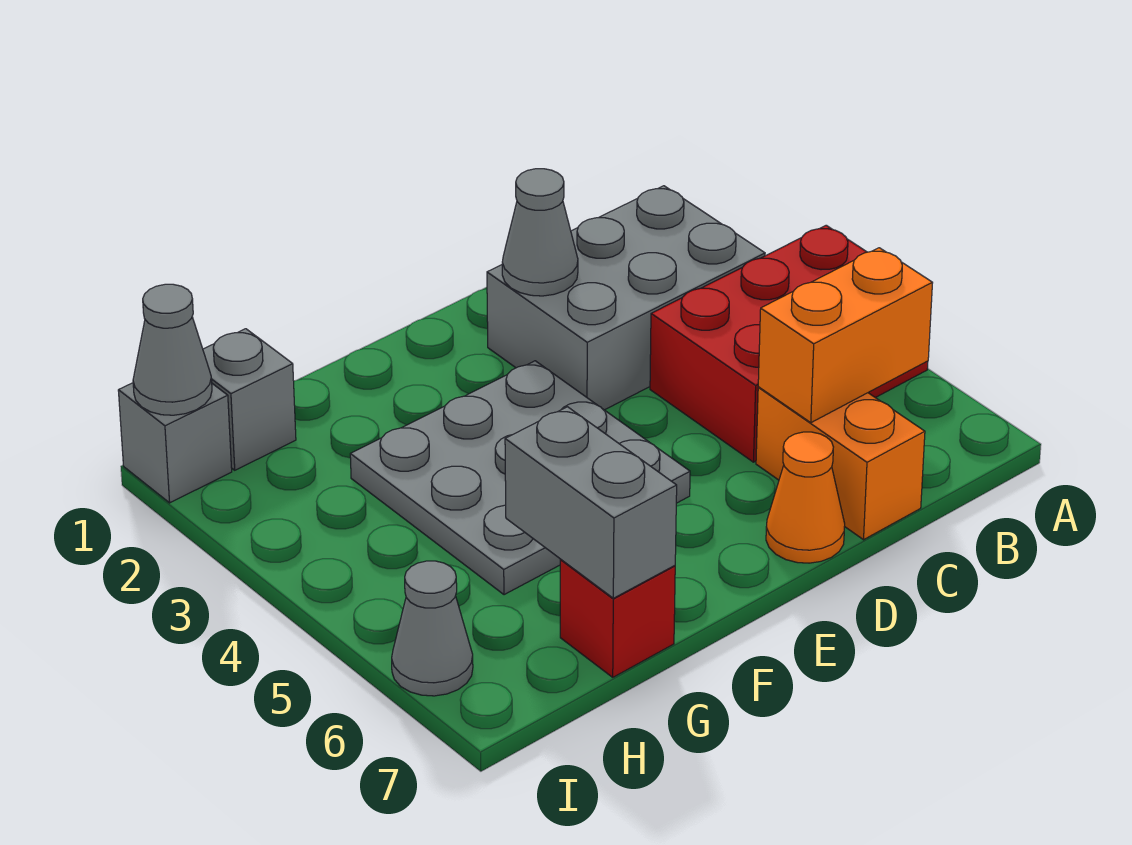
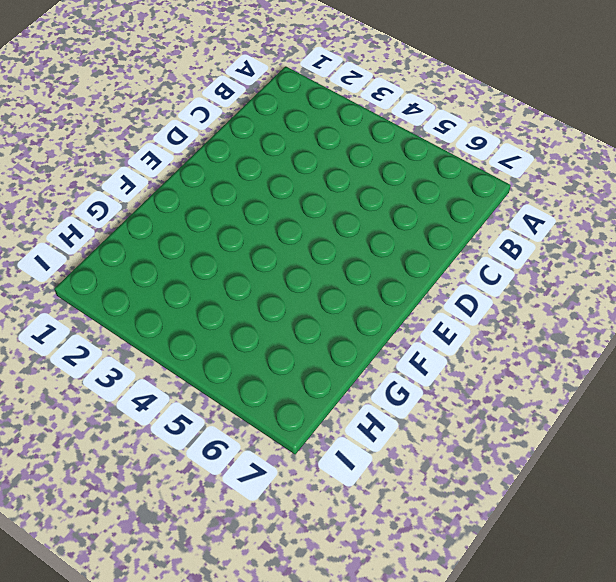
none -> red brick A4:C5 level 1
none -> grey brick B2:D3 level 1
none -> orange brick C6:C7 level 1

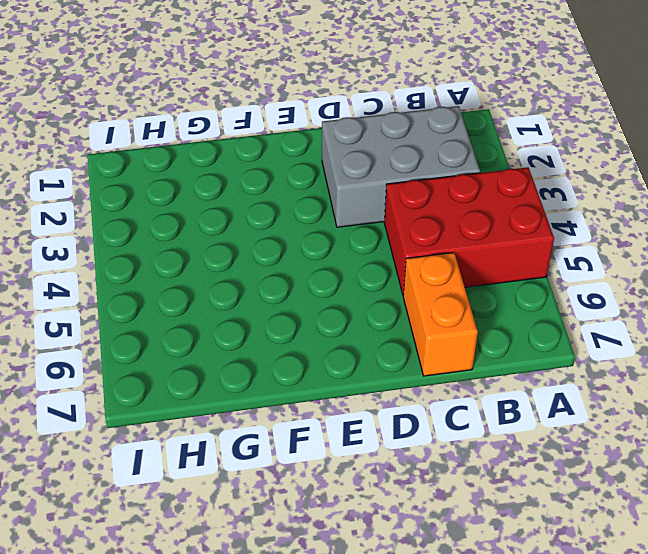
none -> orange cone D7 level 1
none -> grey plate E3:G5 level 1
none -> red brick G7 level 1

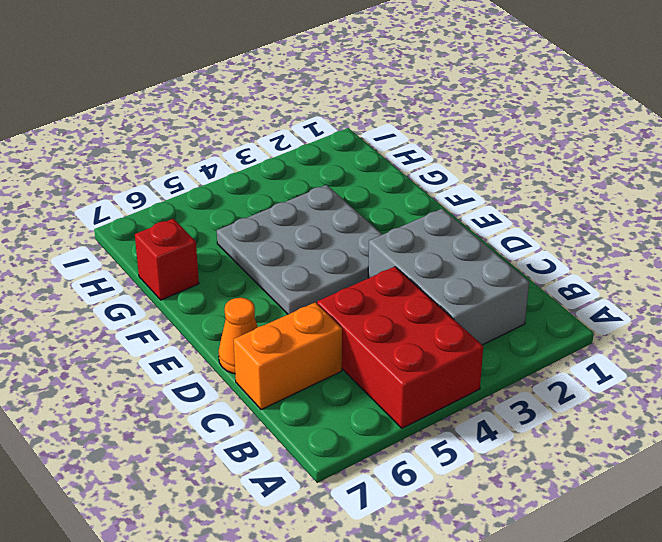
none -> grey brick H1 level 1
none -> grey brick I1 level 1
none -> grey cone I6 level 1

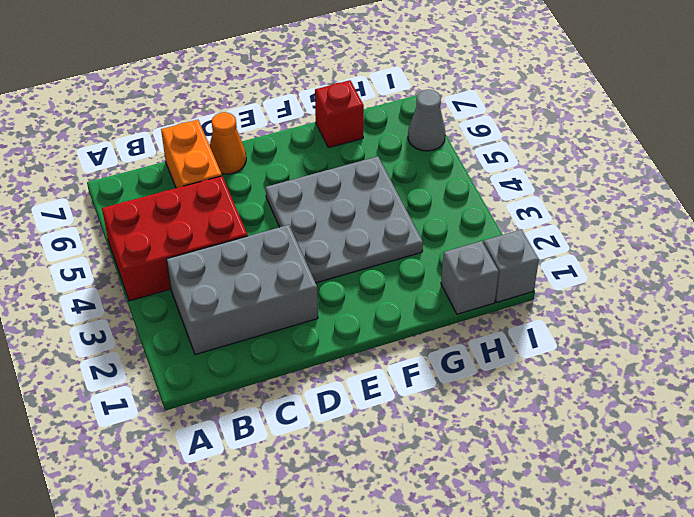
none -> orange brick B6:C6 level 2
none -> grey cone D2 level 2
none -> grey brick G6:G7 level 2

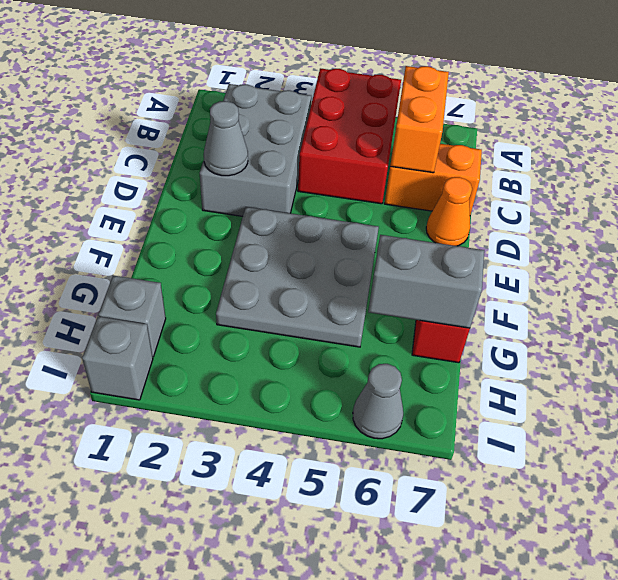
none -> grey cone I1 level 2

